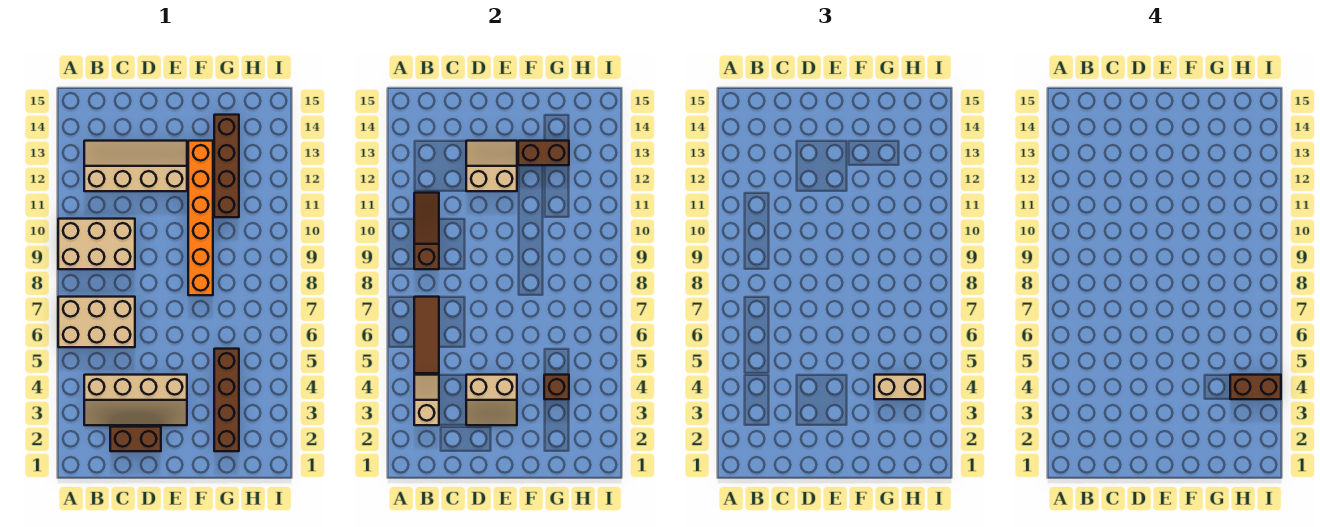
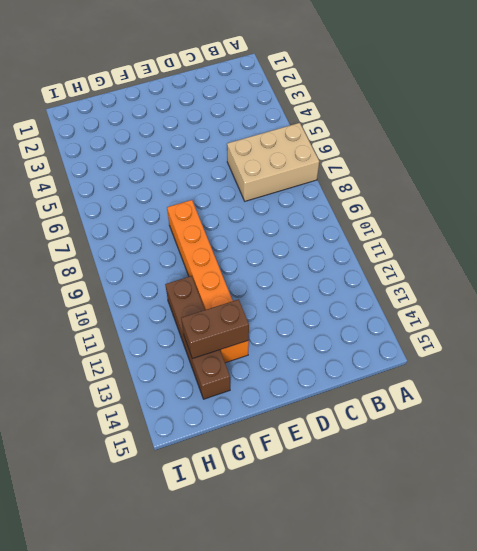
none -> tan brick A9:C10 level 1
none -> tan slope B3:E4 level 1 top 4
none -> tan slope B12:E13 level 1 top 12

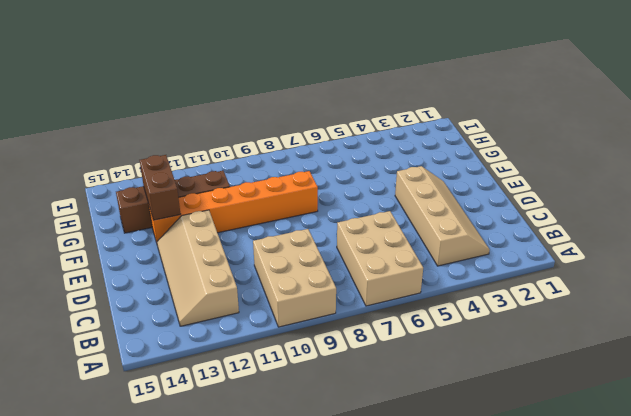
none -> brown brick C2:D2 level 1
none -> brown brick G2:G5 level 1
none -> tan slope B3:B4 level 2 top 3

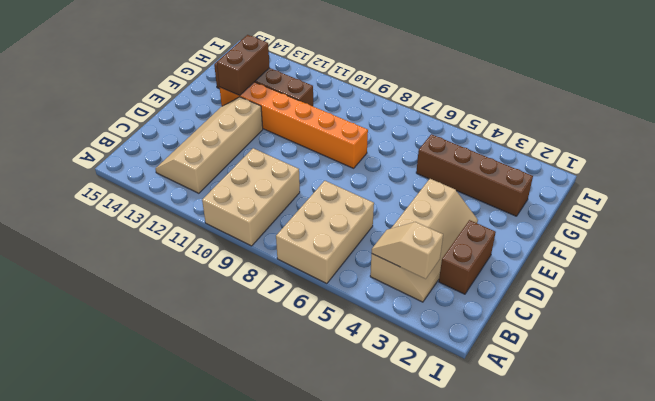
none -> brown tile B5:B7 level 2
none -> brown slope B9:B11 level 2 top 9
none -> tan slope D3:E4 level 2 top 4

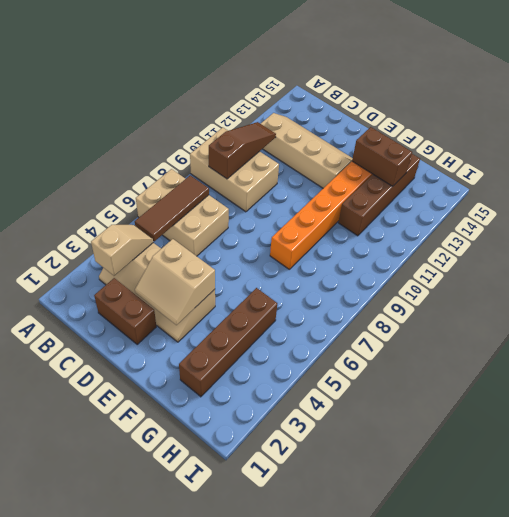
none -> tan slope D12:E13 level 2 top 12
none -> brown brick G4 level 2
none -> tan brick G4:H4 level 3

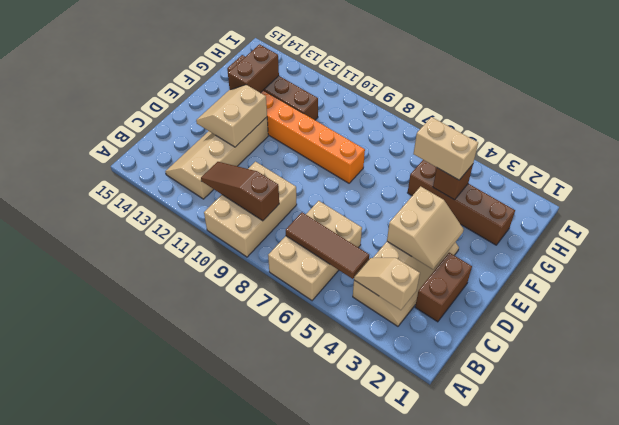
tan brick G4:G5 level 3 -> tan brick G4:H4 level 3
none -> brown brick H4:I4 level 4

